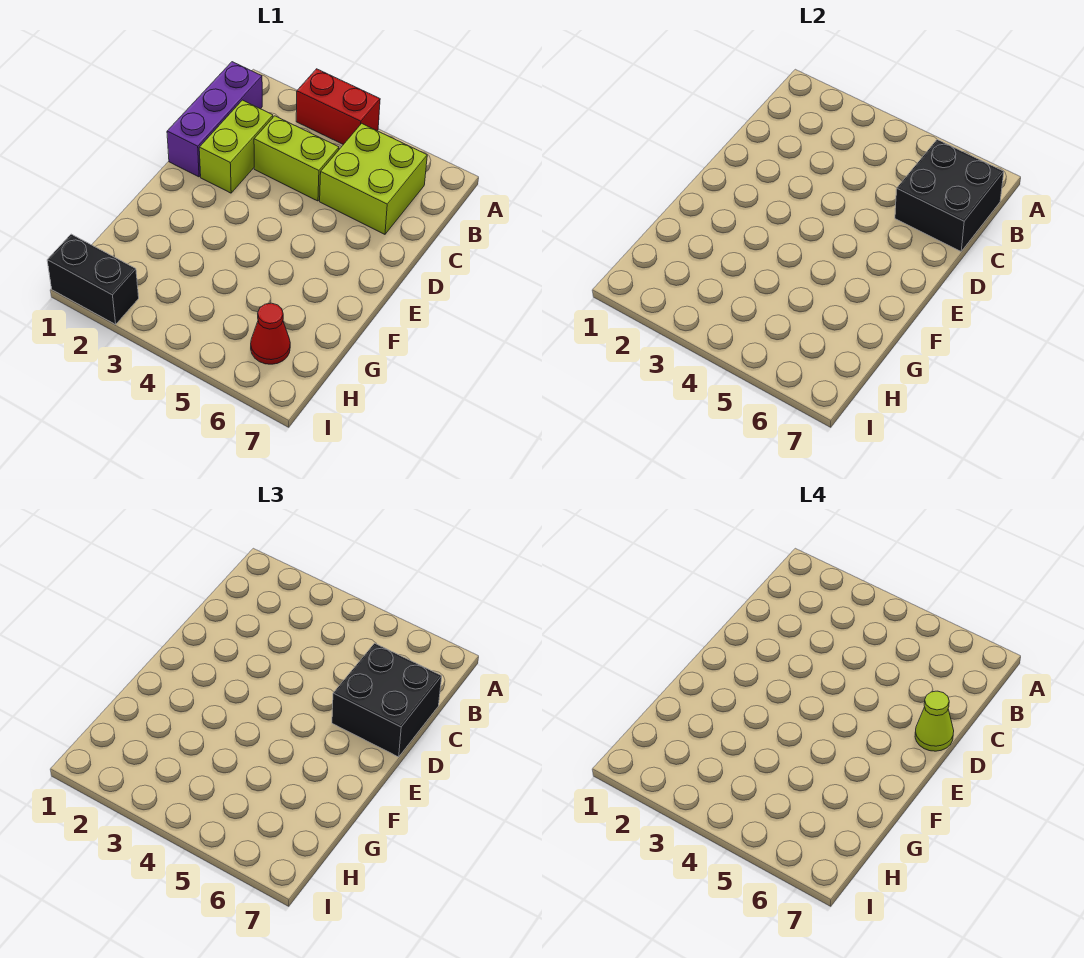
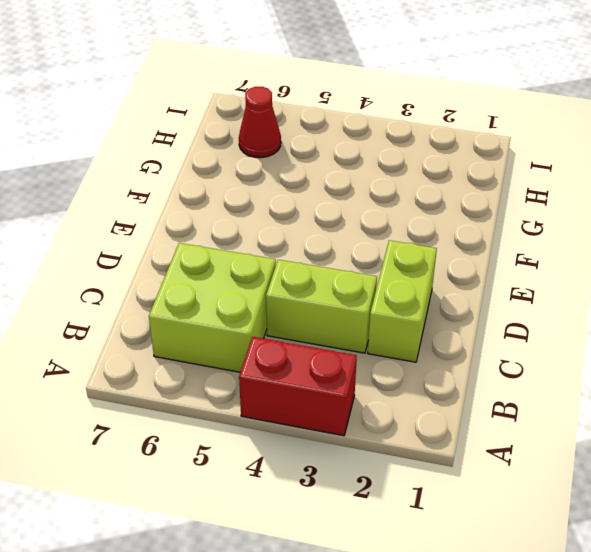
none -> purple brick B1:D1 level 1
none -> black brick I1:I2 level 1

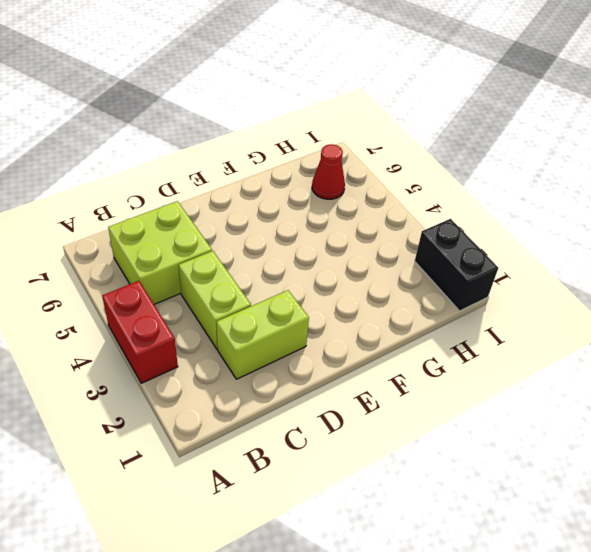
none -> purple brick B1:D1 level 1
none -> black brick B6:C7 level 2

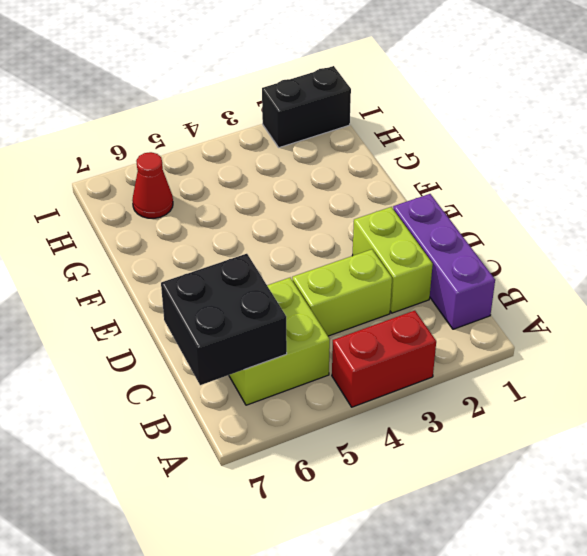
none -> black brick C6:D7 level 3
none -> lime cone D7 level 4

